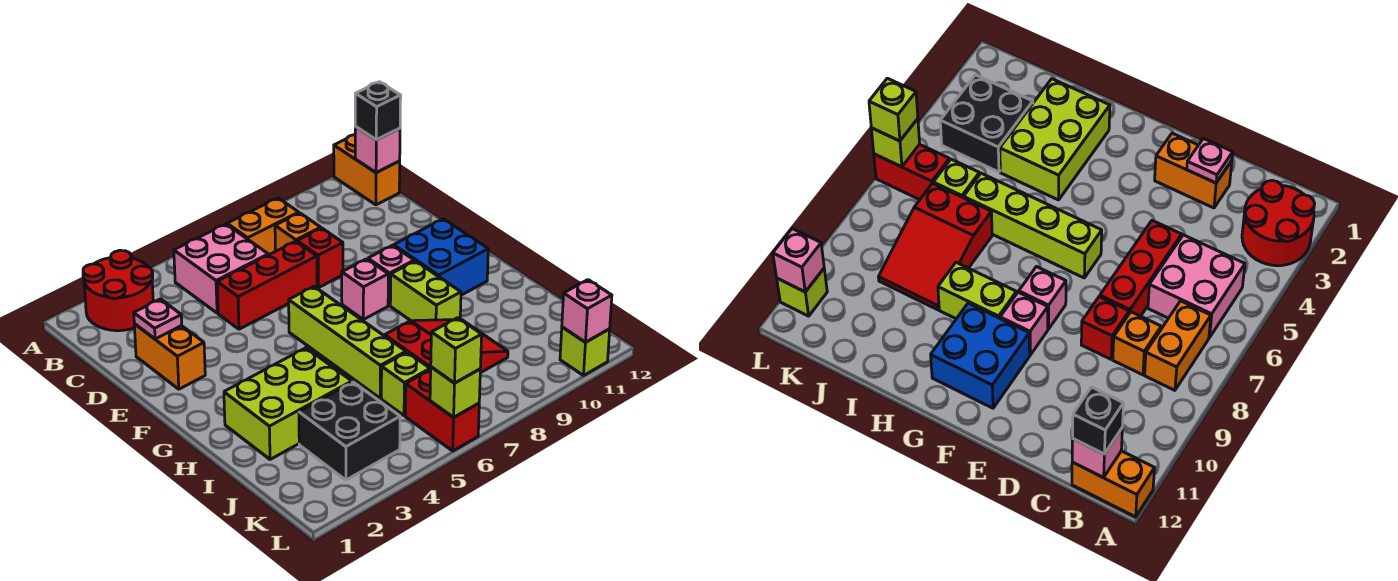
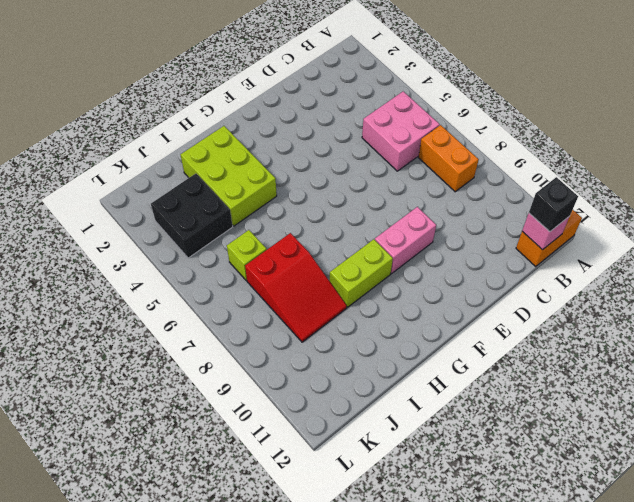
pink brick E9:F9 level 1 -> pink brick F9 level 1
none -> red round brick A2:B3 level 1
none -> orange brick C8 level 1
none -> orange brick D2:E2 level 1

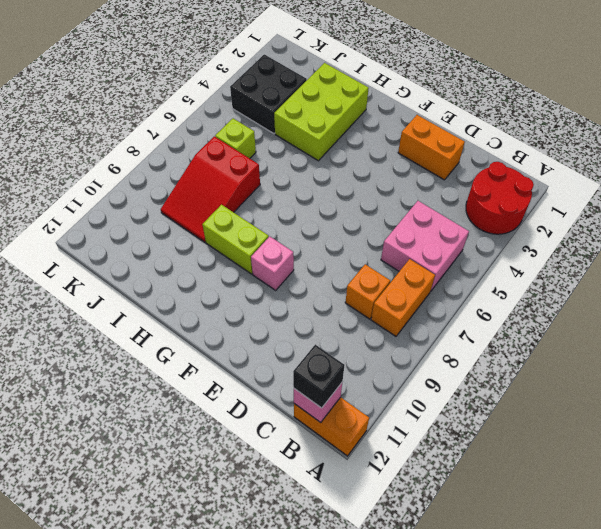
none -> red brick D5:D7 level 1
none -> red brick D8 level 1
none -> lime brick F6:I6 level 1

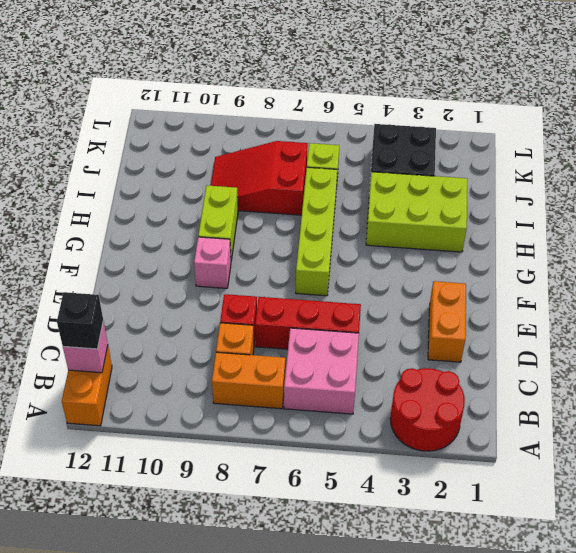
none -> pink brick F8 level 1
none -> blue brick F10:G11 level 1
none -> red brick K6:L6 level 1

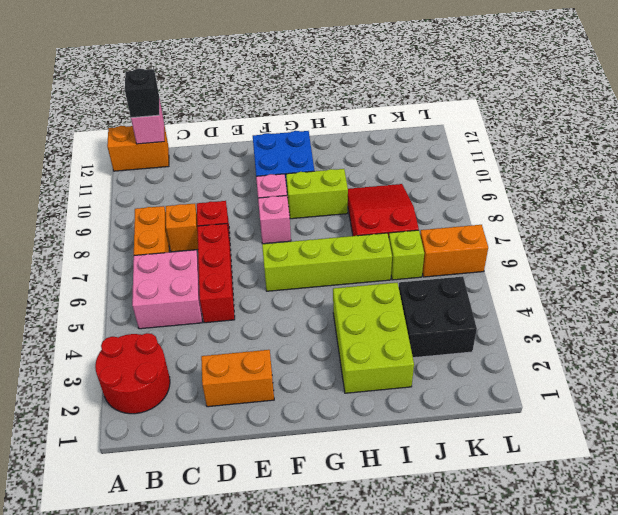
orange brick K6:L6 level 1 -> red brick K6:L6 level 1
none -> lime brick L11 level 1
none -> pink plate D2 level 2
none -> lime brick L6 level 2

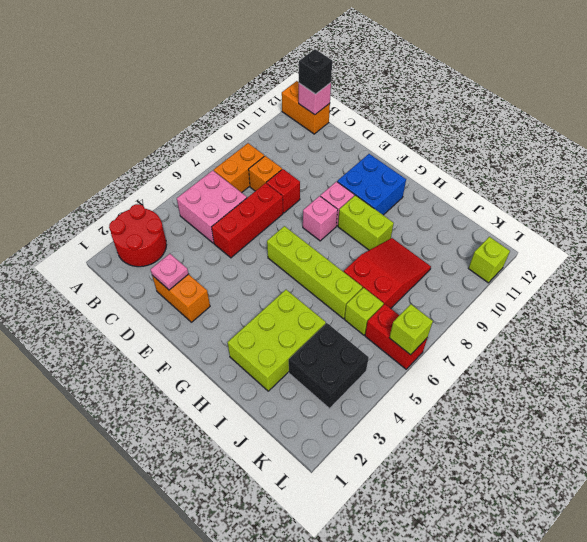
none -> pink brick L11 level 2
none -> lime brick L6 level 3

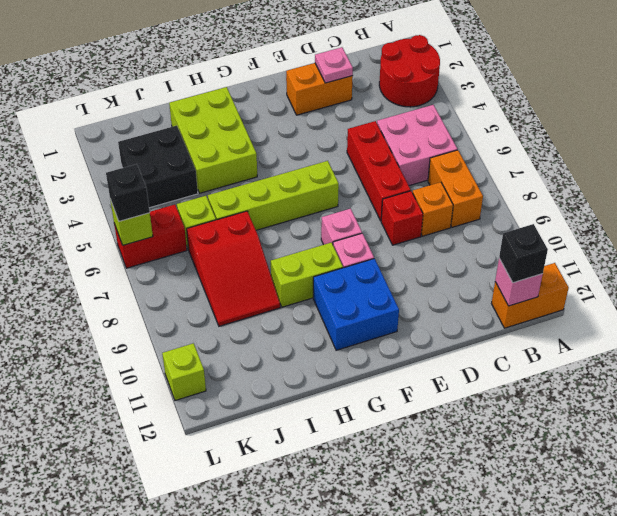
black brick L6 level 3 -> lime brick L6 level 3
none -> pink brick L11 level 2

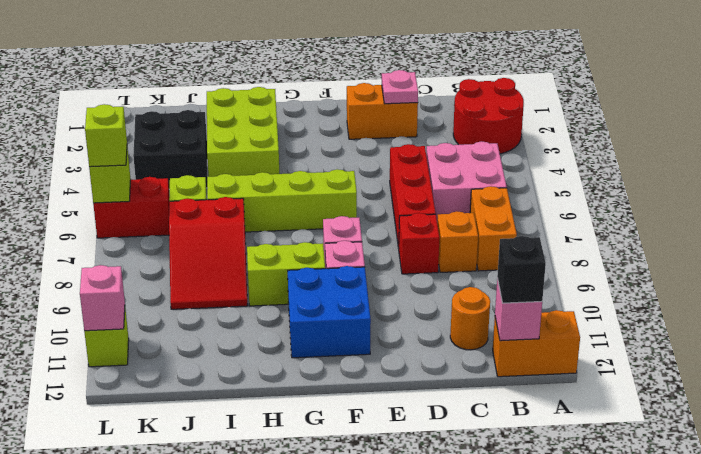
orange round brick C11 level 1 -> none

